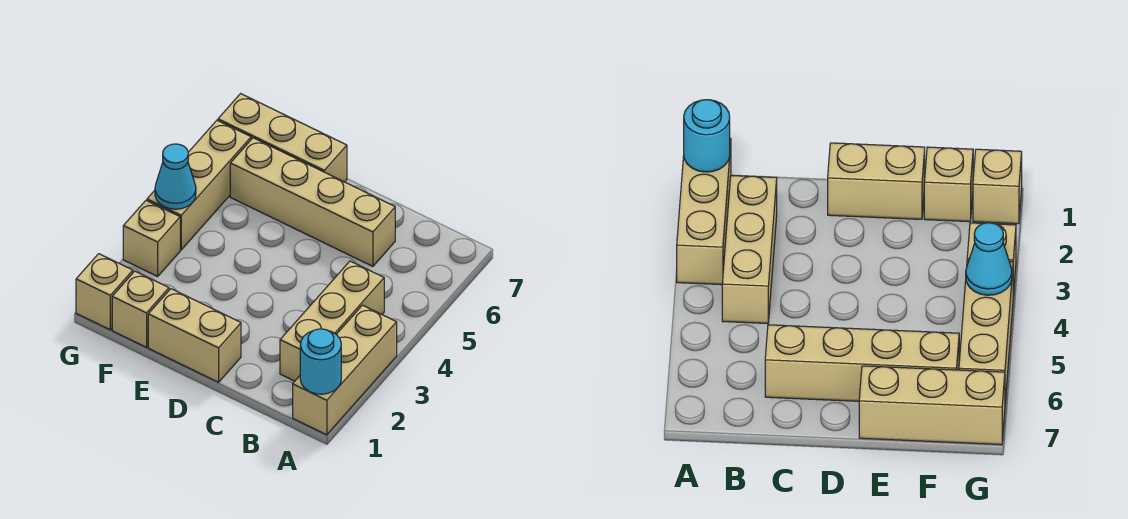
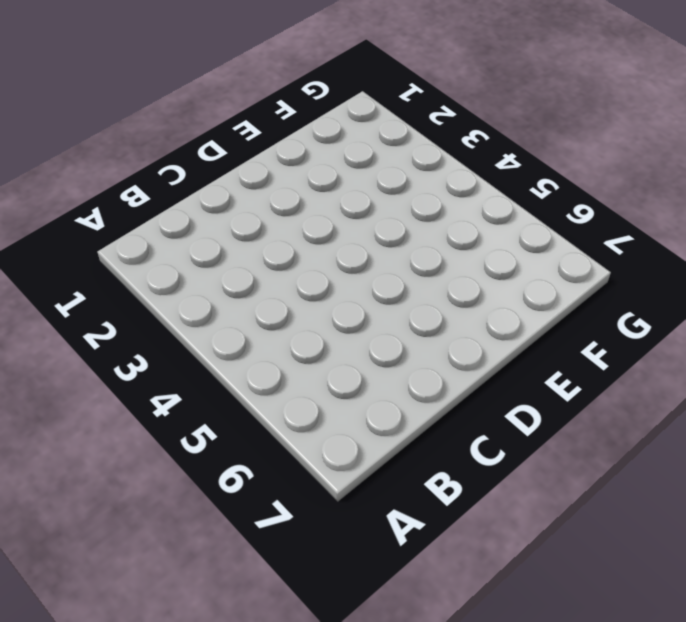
none -> tan brick A1:A3 level 1
none -> tan brick B2:B4 level 1

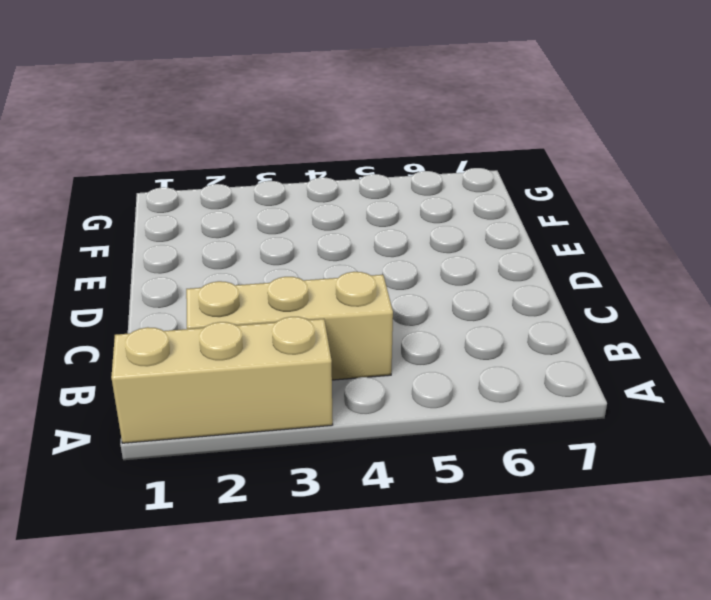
none -> tan brick C6:F6 level 1
none -> tan brick D1:E1 level 1

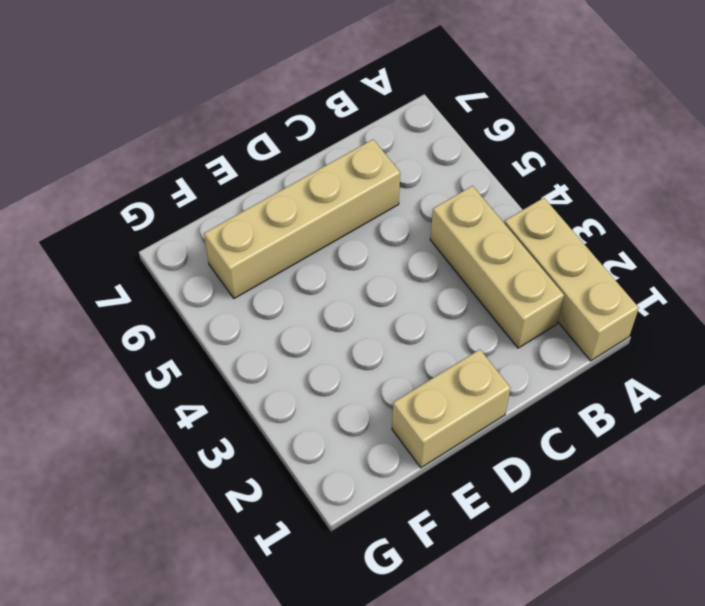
none -> tan brick E7:G7 level 1
none -> tan brick F1 level 1

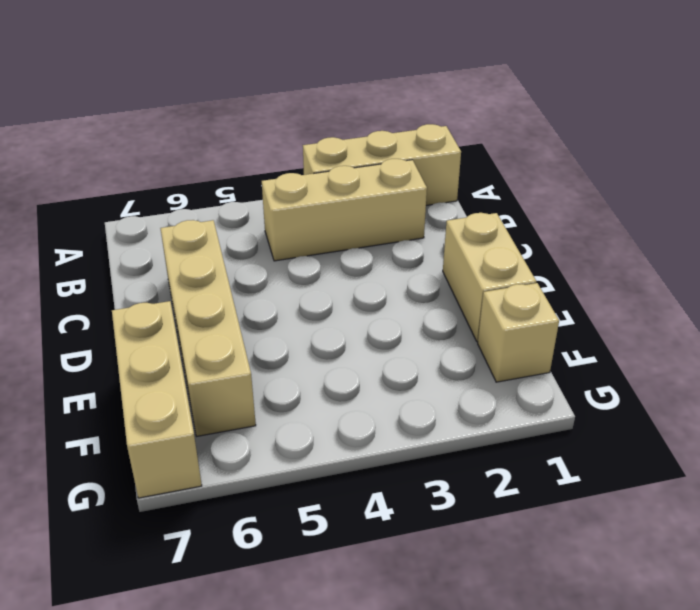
none -> tan brick G1 level 1
none -> tan brick G3 level 1

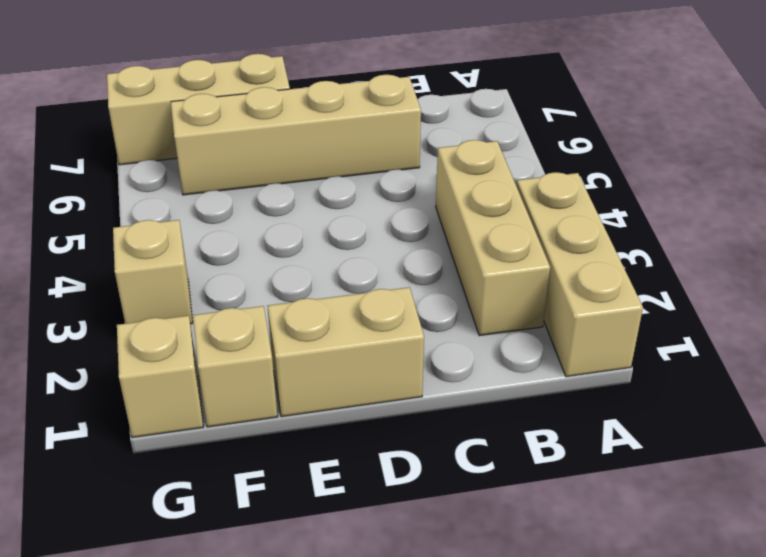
none -> tan brick G4:G6 level 1
none -> cyan round brick A1 level 2

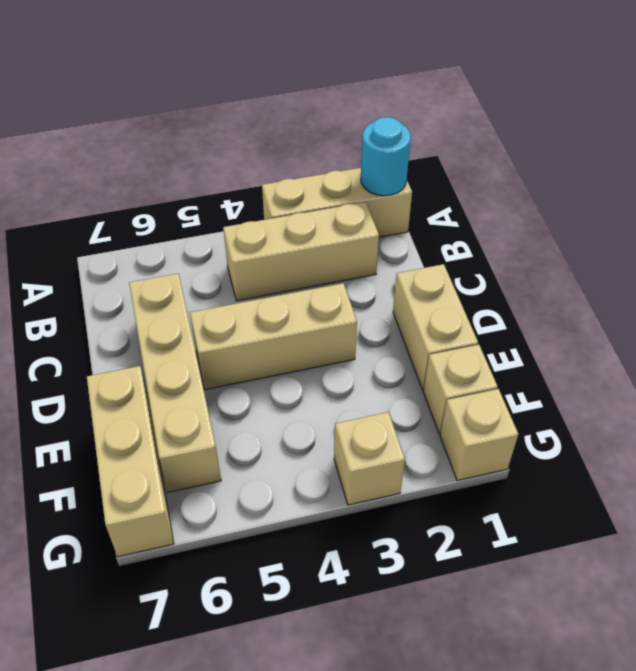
tan brick D3:D5 level 1 -> tan brick G4:G6 level 1
none -> cyan cone G4 level 2

